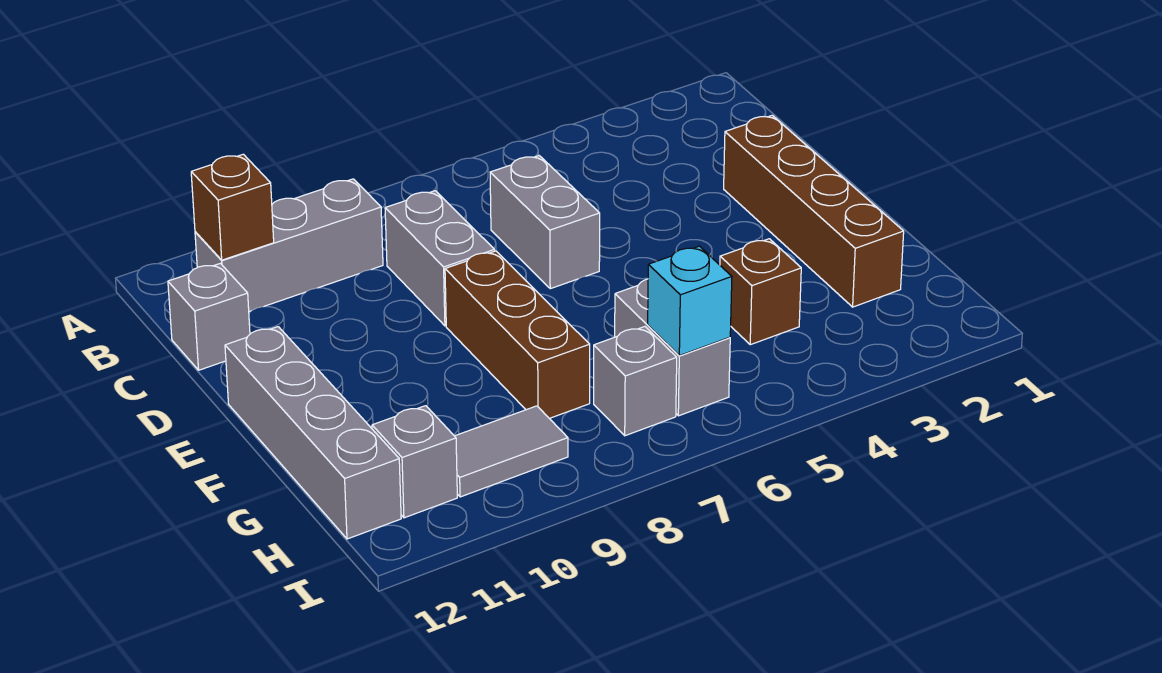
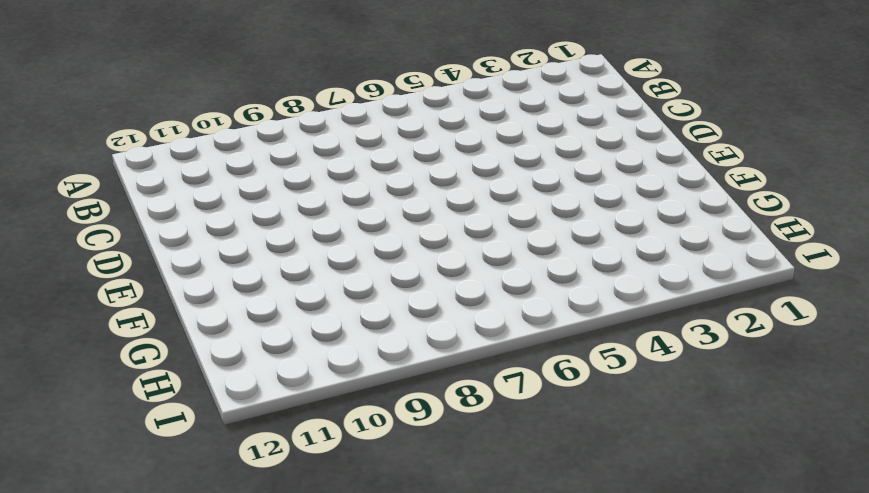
none -> grey brick B9:B11 level 1
none -> grey brick C6:D6 level 1
none -> grey brick C8:D8 level 1

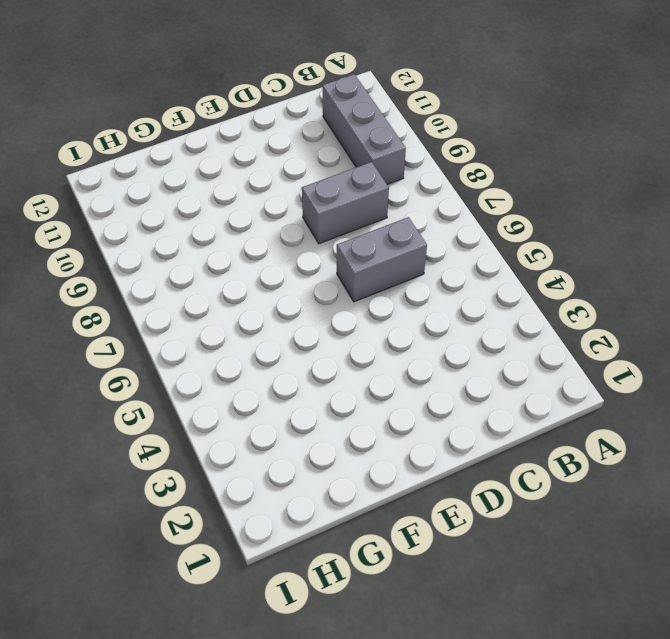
none -> grey brick C12 level 1
none -> brown brick D2:G2 level 1
none -> brown brick E8:G8 level 1

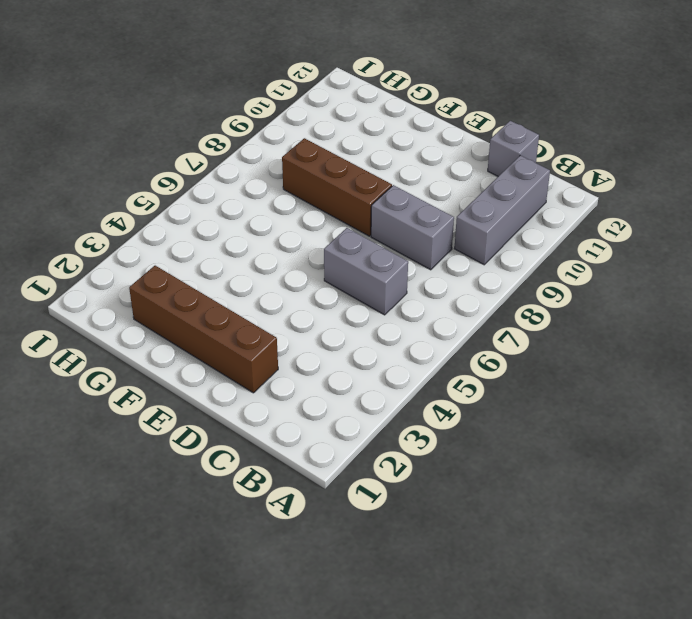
none -> grey brick E12:H12 level 1
none -> brown brick G4 level 1
none -> grey brick G6:H6 level 1

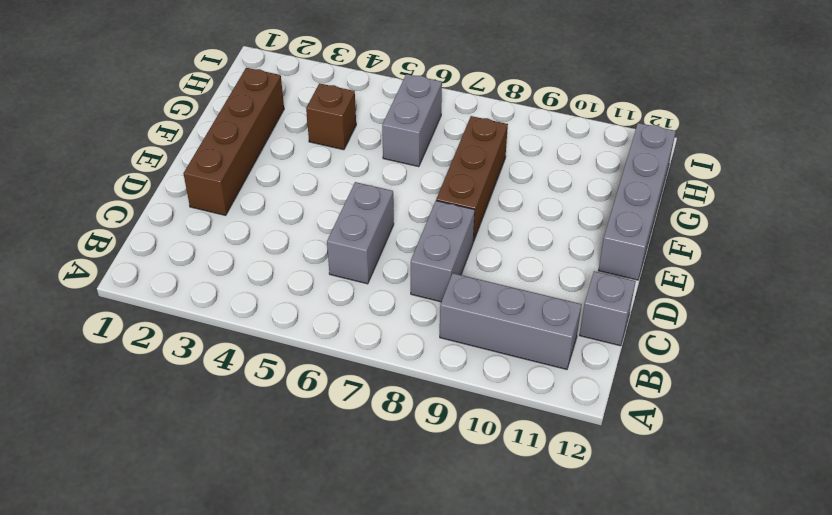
none -> grey brick H7 level 1
none -> grey tile H9:H10 level 1
none -> grey brick H11 level 1

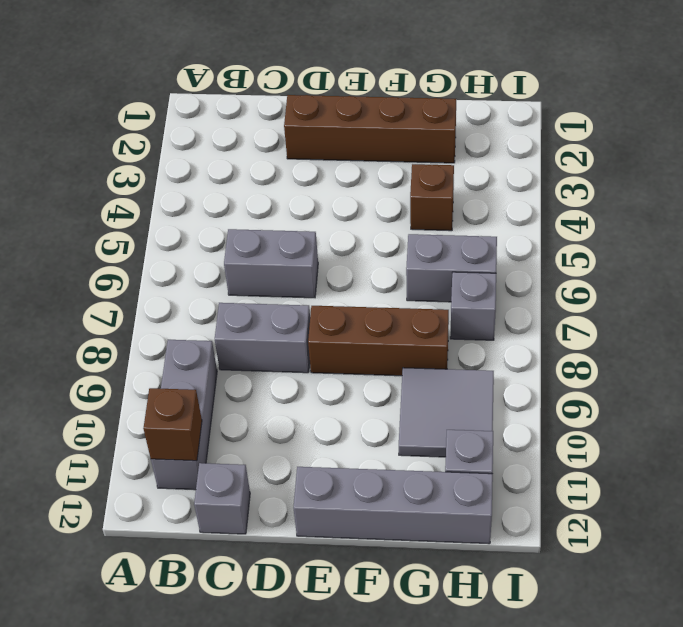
grey tile G9:H10 level 1 -> grey tile H9:H10 level 1
none -> cyan brick H6 level 2

